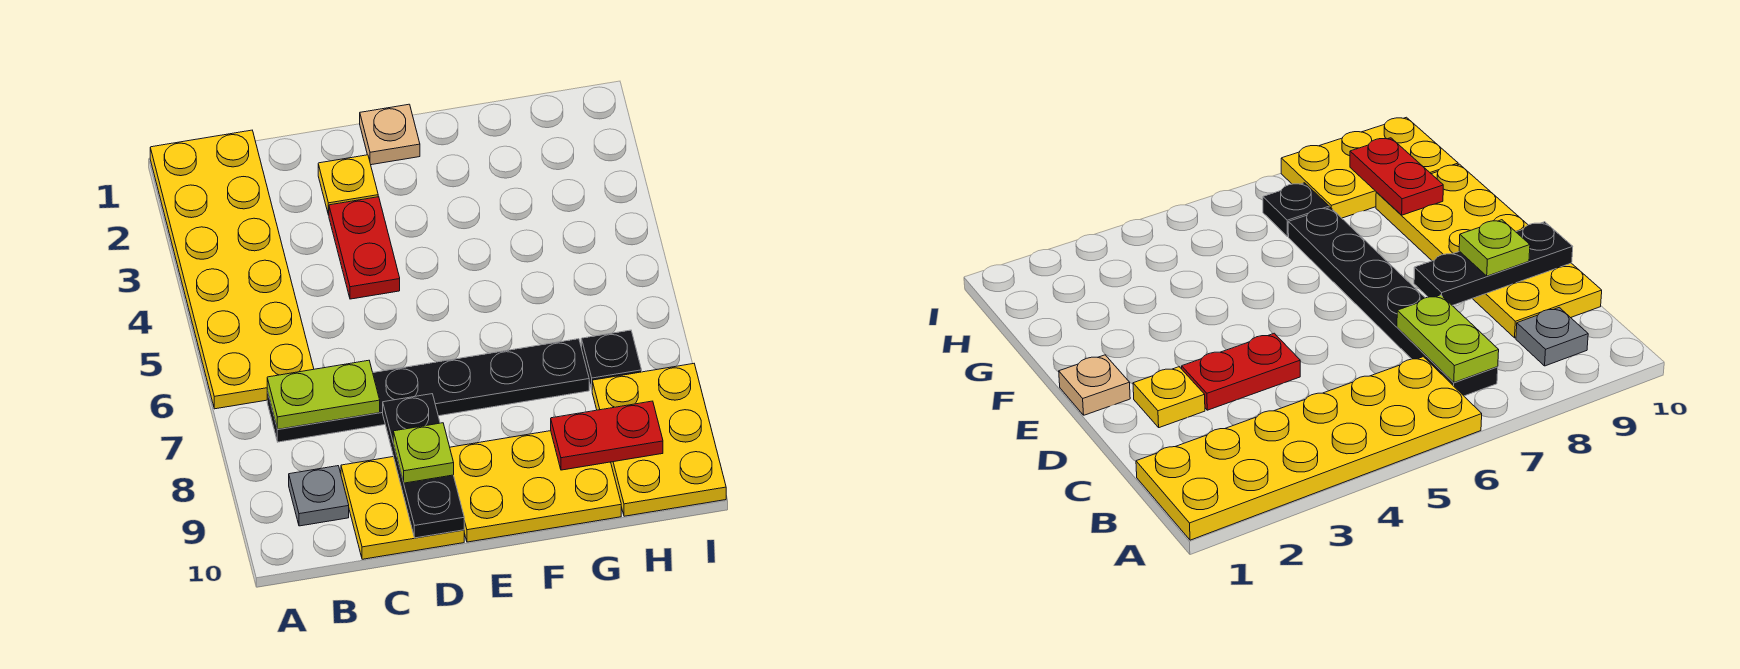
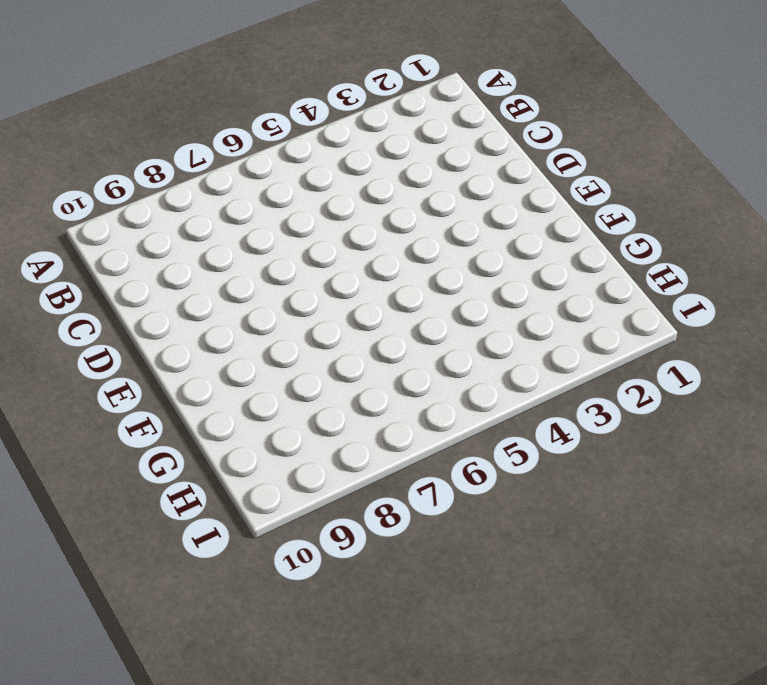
none -> yellow plate A1:B6 level 1
none -> black plate B7:G7 level 1
none -> grey plate B9 level 1

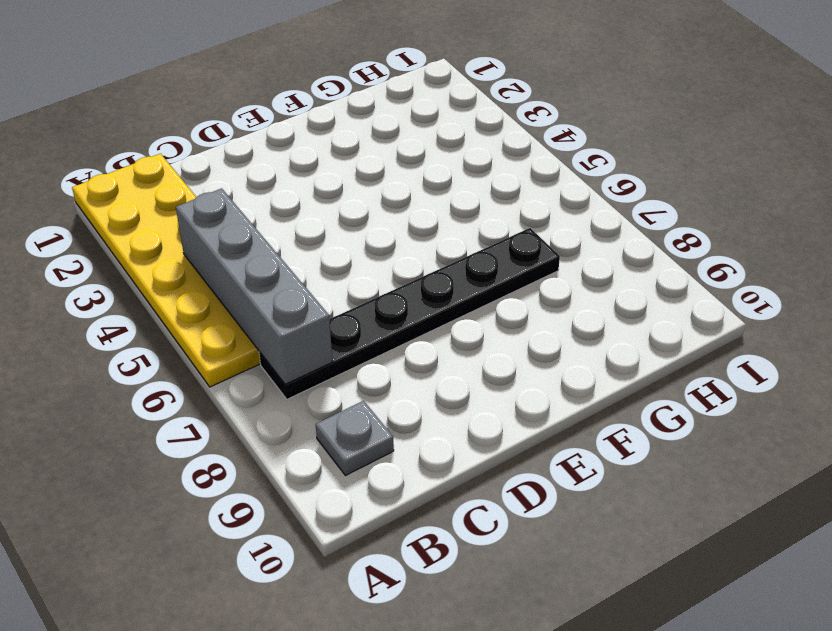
grey brick B4:B7 level 2 -> lime plate B7:C7 level 2
none -> yellow plate C9:D10 level 1
none -> yellow plate D2 level 1
none -> red plate D3:D4 level 1

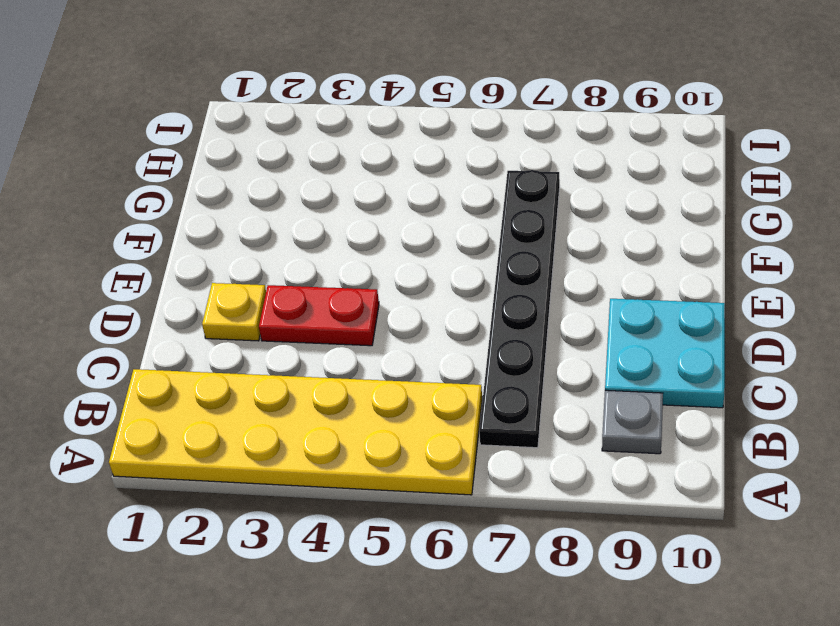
cyan plate C9:D10 level 1 -> yellow plate C9:D10 level 1
none -> tan plate E1 level 1
none -> yellow plate E9:G10 level 1
none -> black plate H7 level 1

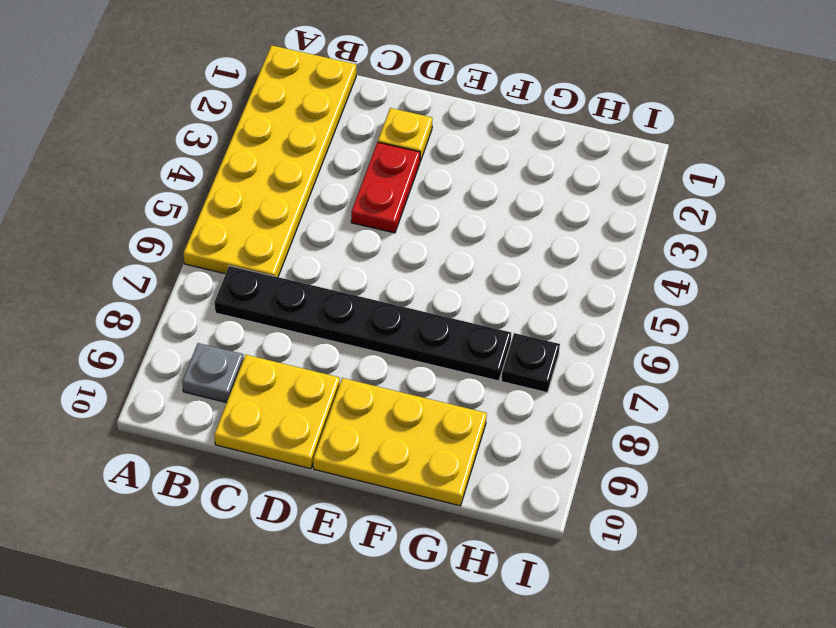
none -> tan plate E1 level 1
none -> yellow plate H8:I10 level 1
none -> lime plate B7:C7 level 2

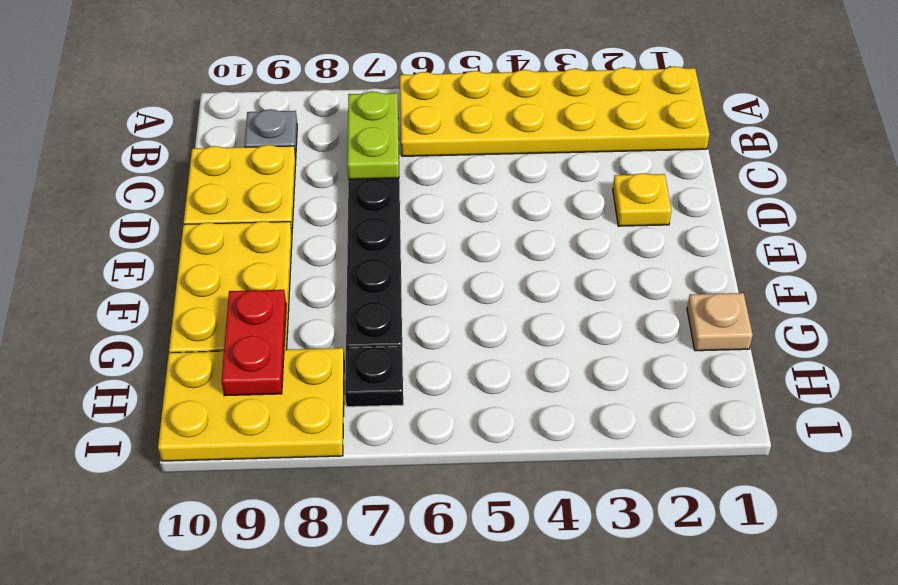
tan plate G1 level 1 -> tan plate E1 level 1
none -> red plate D3:D4 level 1
none -> black plate D8:D10 level 2
none -> lime plate D9 level 3

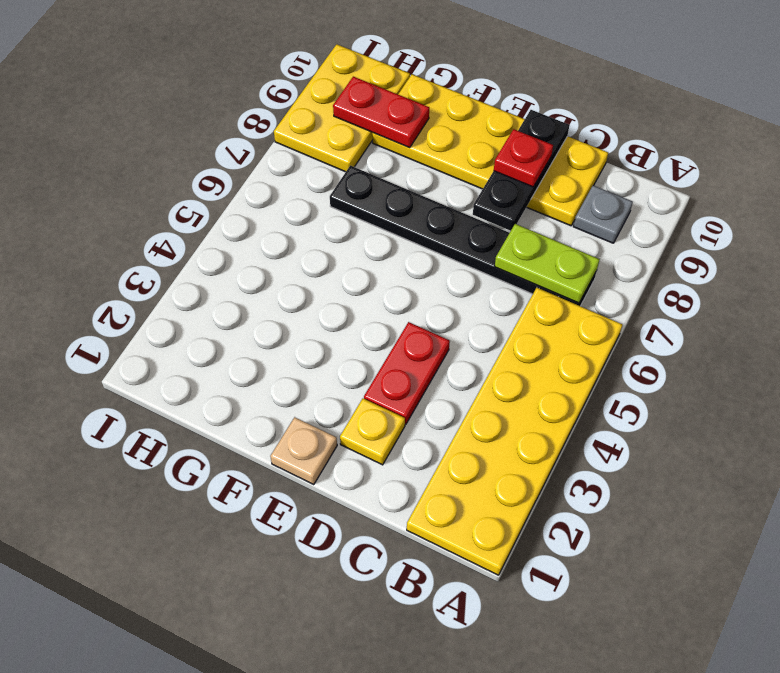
red plate D9 level 3 -> lime plate D9 level 3
none -> black plate H7 level 1

